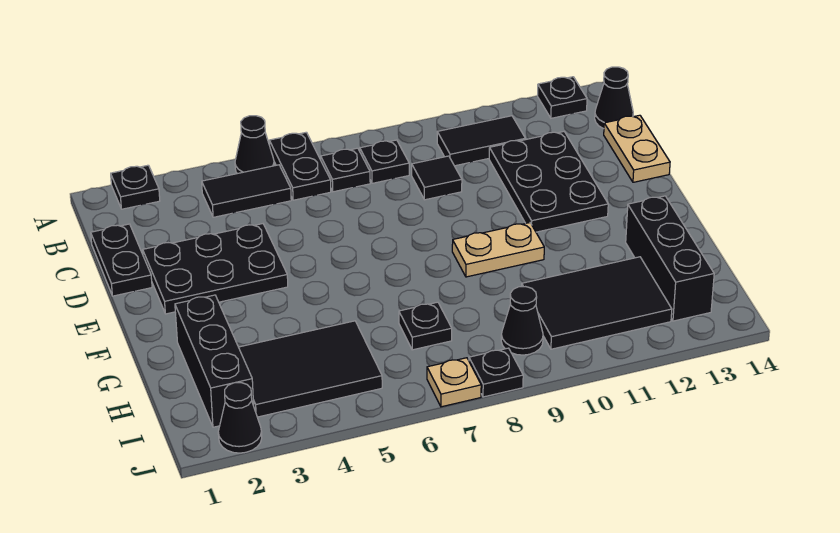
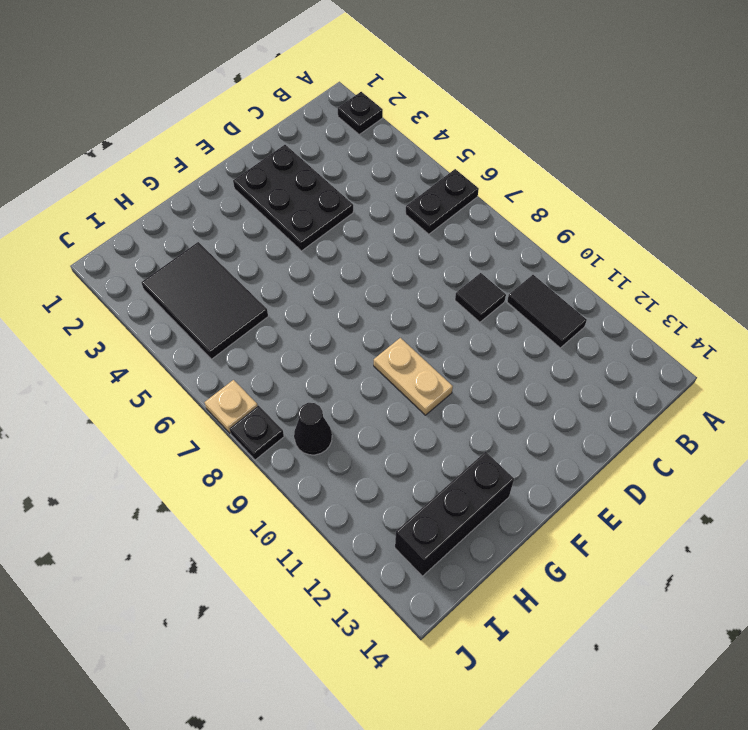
none -> black cone A5 level 1
none -> black plate A13 level 1
none -> black tile B4:B5 level 1

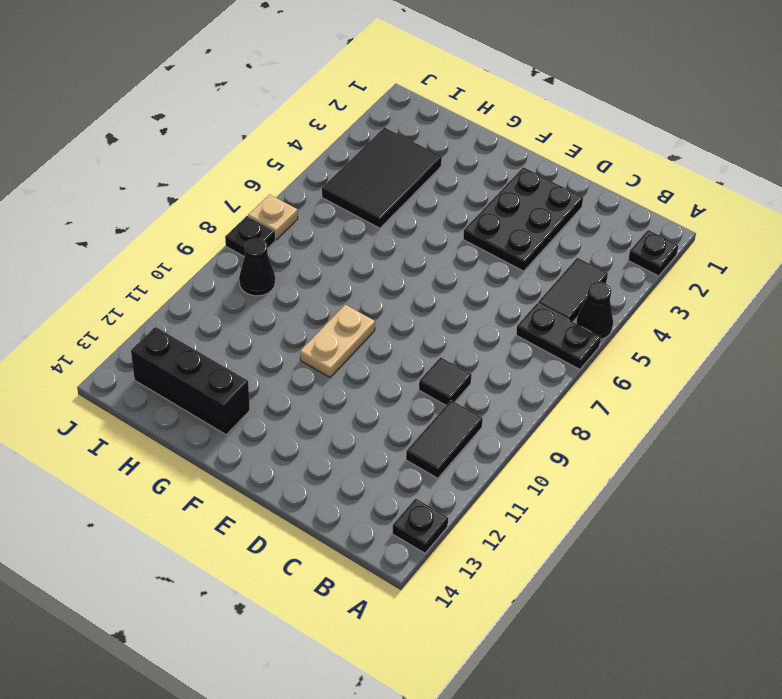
none -> black plate B7 level 1
none -> black plate B8 level 1
none -> black cone B14 level 1

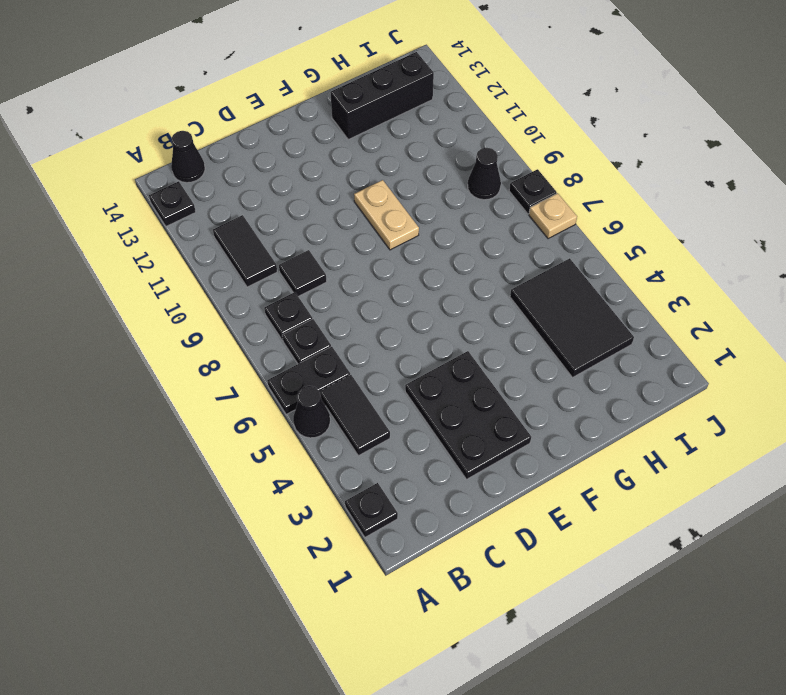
none -> black plate C1:D1 level 1
none -> black plate C11:E12 level 1
none -> tan plate C14:D14 level 1

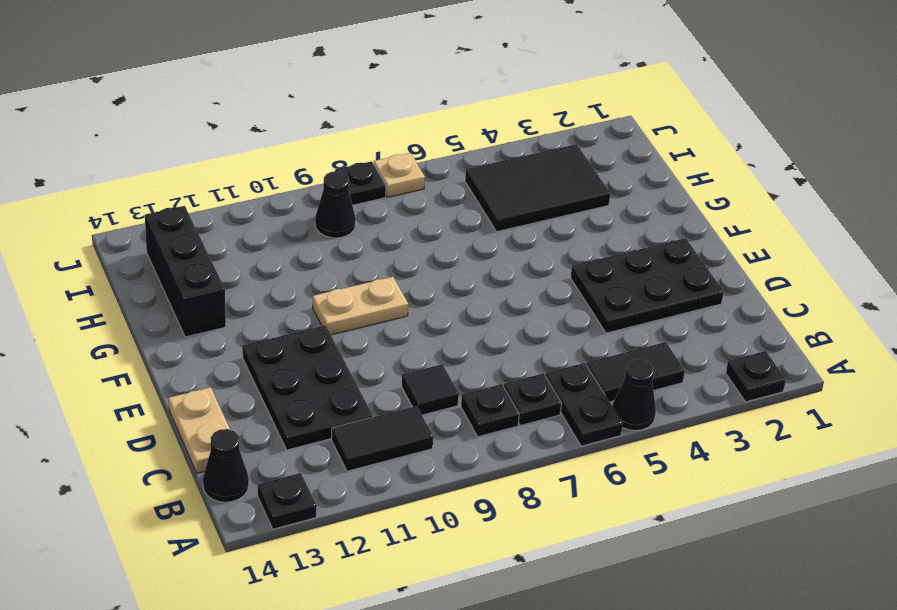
none -> black plate C1:D1 level 1
none -> black brick G2:I2 level 1
none -> black plate H7 level 1

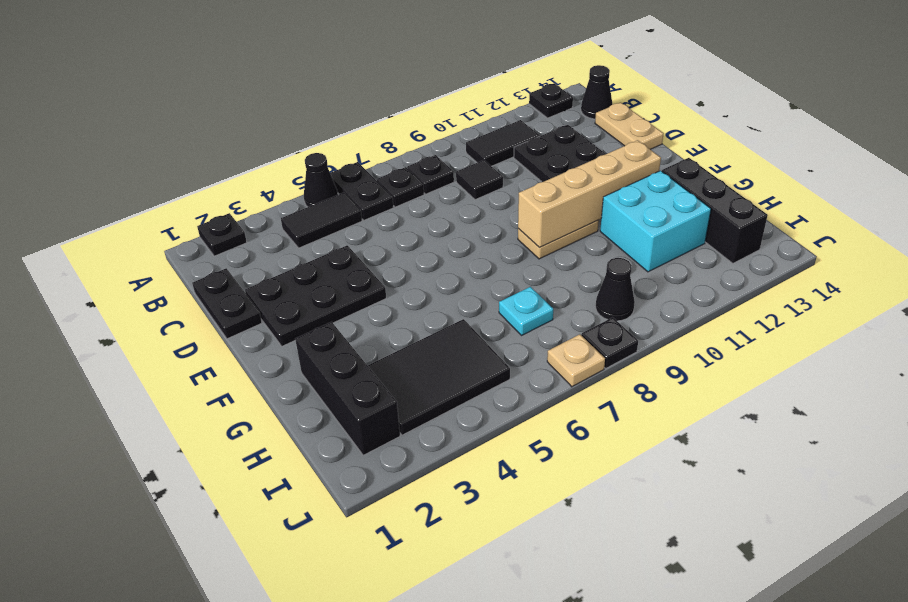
tan brick F9:F12 level 2 -> none
cyan brick G11:H12 level 1 -> black tile H10:I12 level 1
cyan plate H7 level 1 -> black plate H7 level 1
none -> black cone J2 level 1

